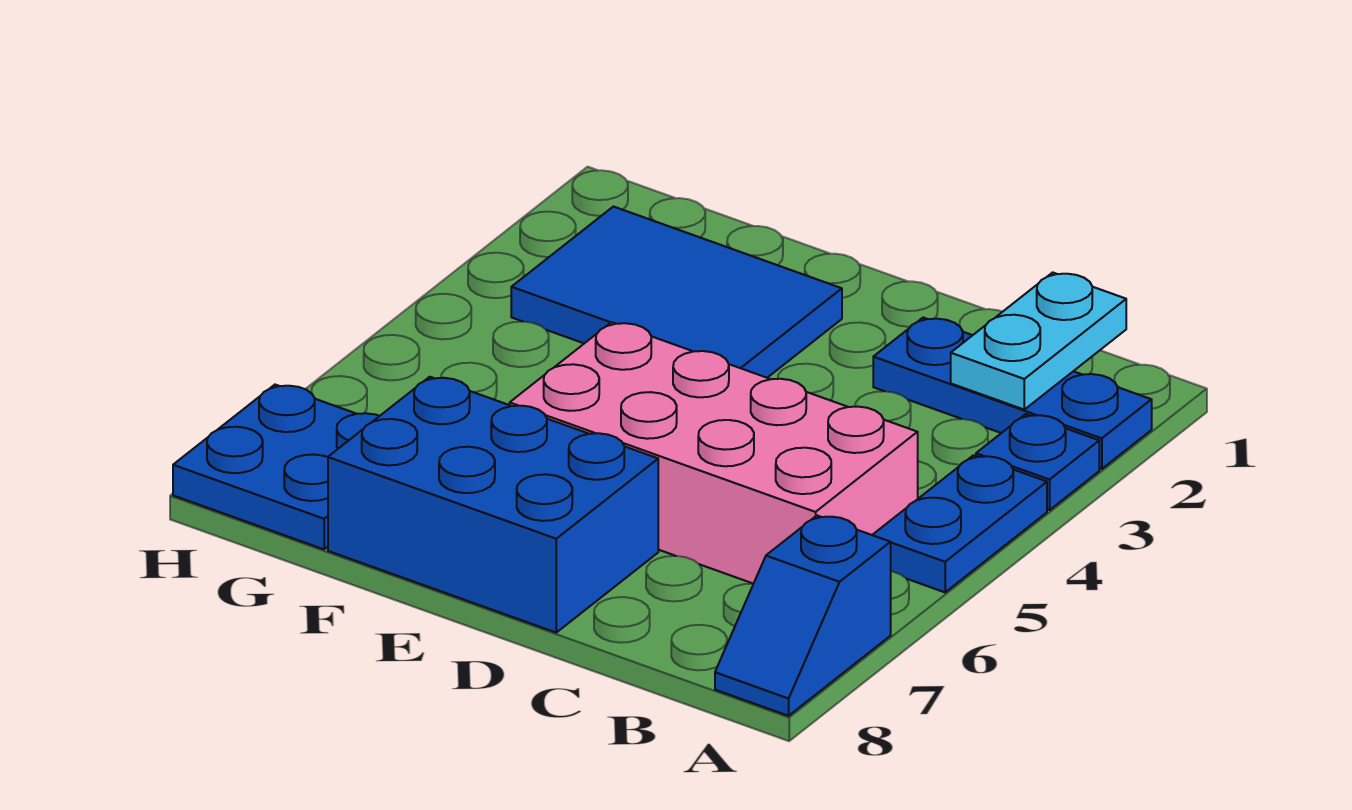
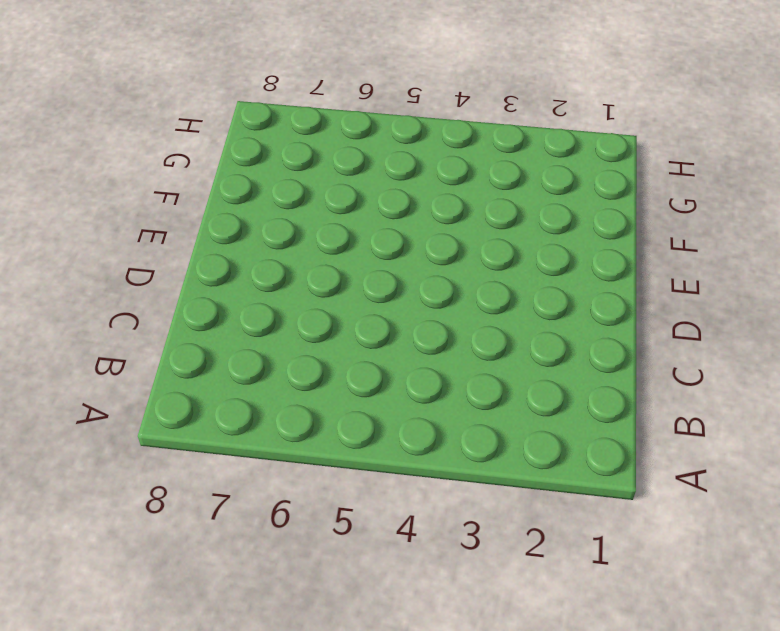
none -> blue plate A2:C2 level 1
none -> blue plate A3 level 1

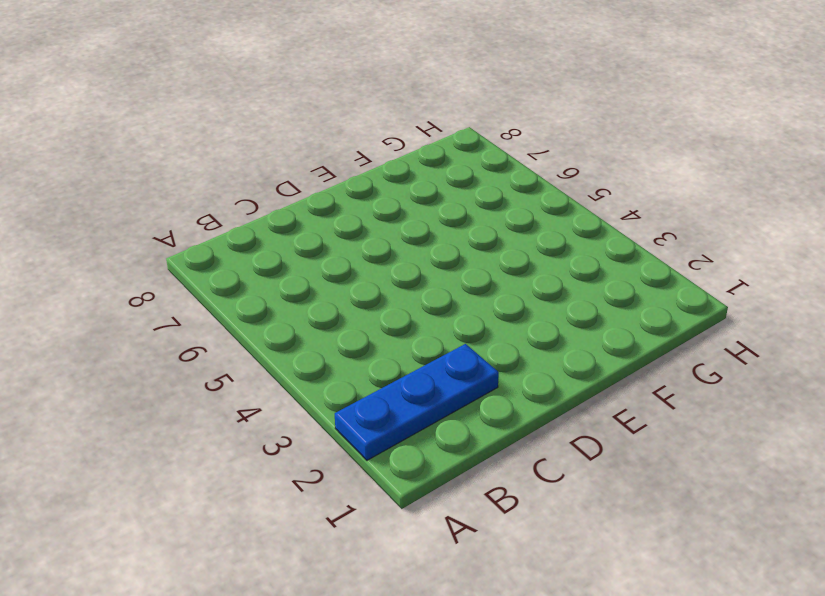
none -> blue plate A3 level 1
none -> blue plate A4:A5 level 1

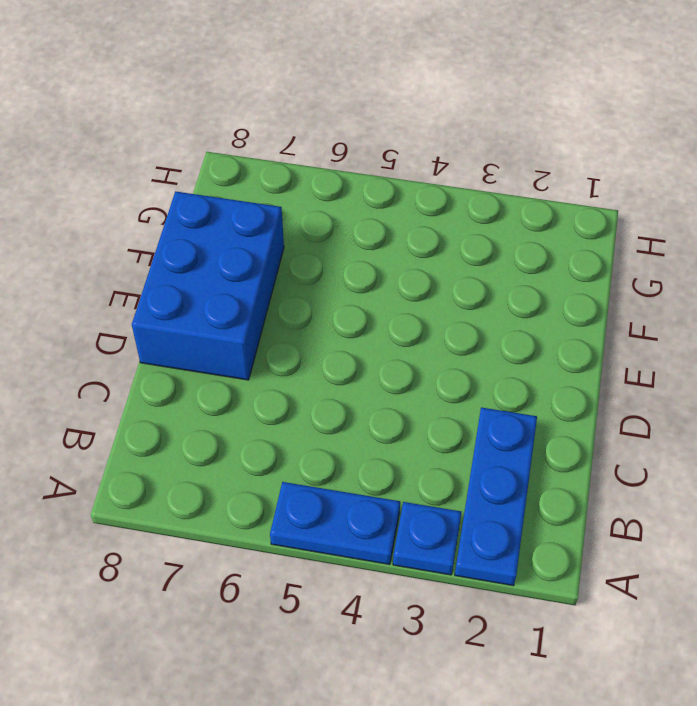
none -> blue slope A7:A8 level 1 top 7
none -> pink brick B5:E6 level 1

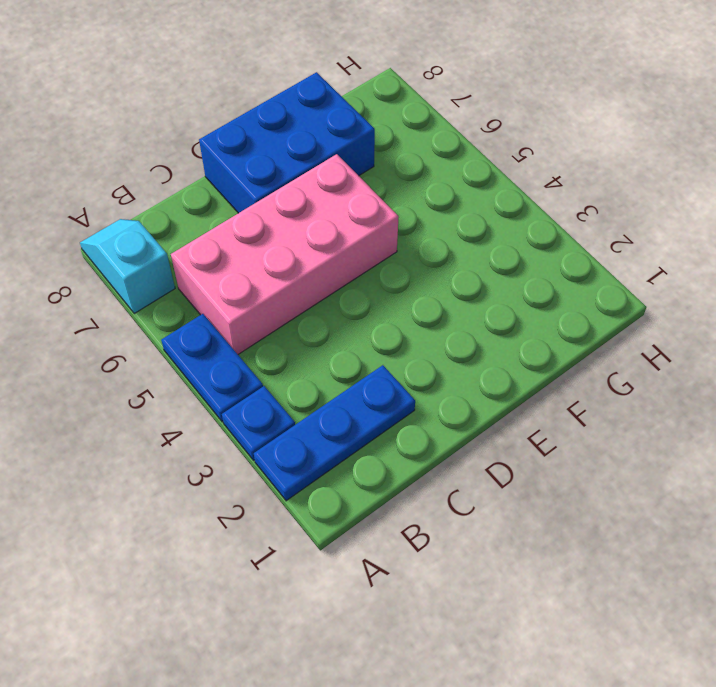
cyan slope A7:A8 level 1 top 7 -> blue slope A7:A8 level 1 top 7
none -> blue tile E2:G3 level 1
none -> blue plate G7:H8 level 1

